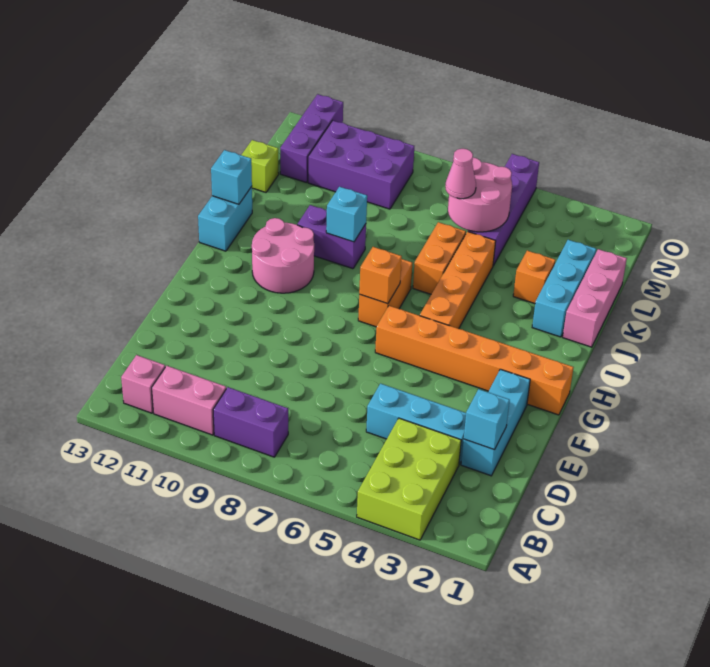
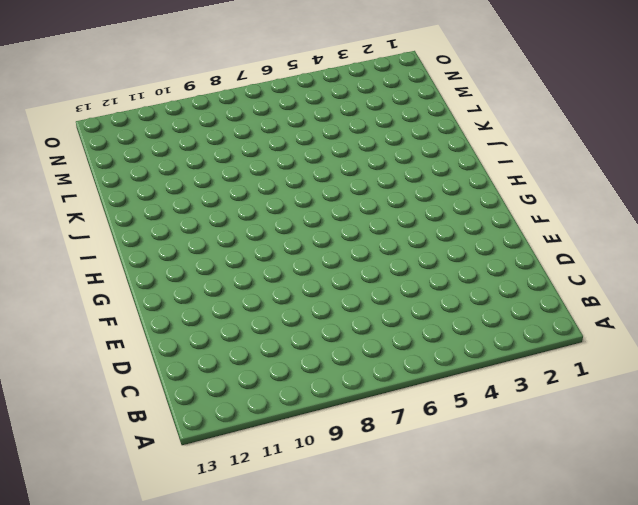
none -> lime brick A3:C4 level 1
none -> purple brick B8:B9 level 1
none -> pink brick B10:B11 level 1

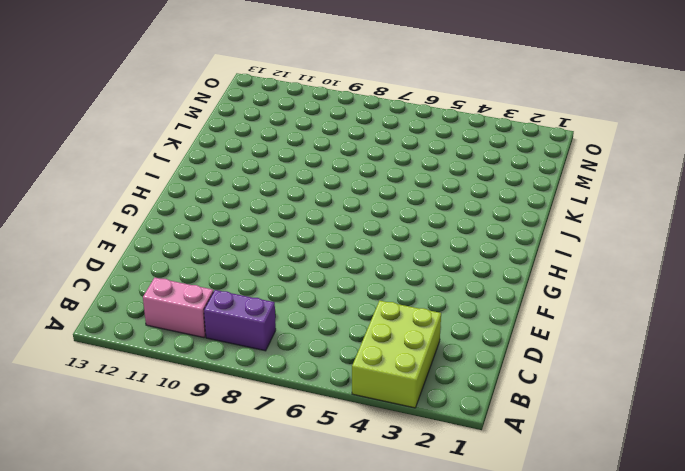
none -> pink brick B12 level 1
none -> cyan brick D2:F2 level 1
none -> cyan brick D3:D5 level 1

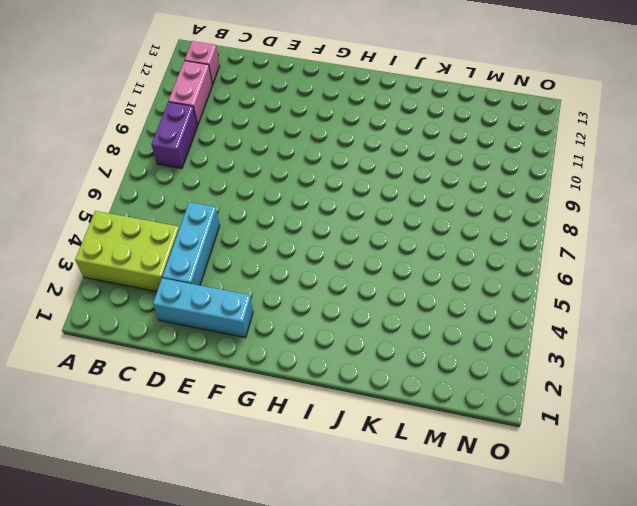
none -> orange brick G1:G6 level 1
none -> orange brick H5:K5 level 1
none -> orange brick H7:I7 level 1

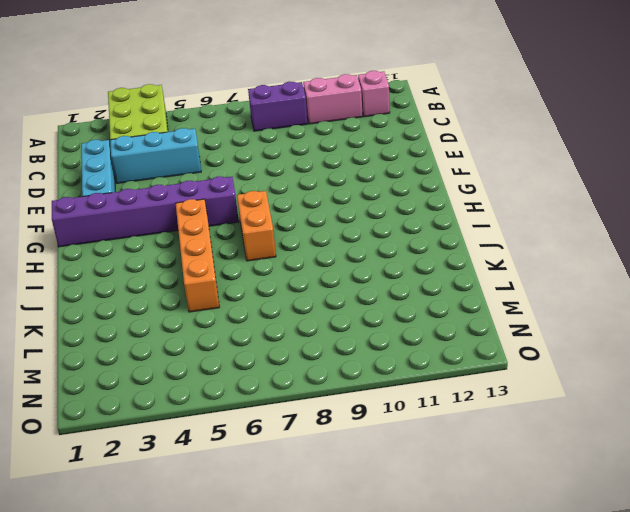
purple brick G1:G6 level 1 -> orange brick G1:G6 level 1
none -> pink round brick H10:I11 level 1
none -> cyan brick I13:J13 level 1
none -> pink brick J1:L1 level 1

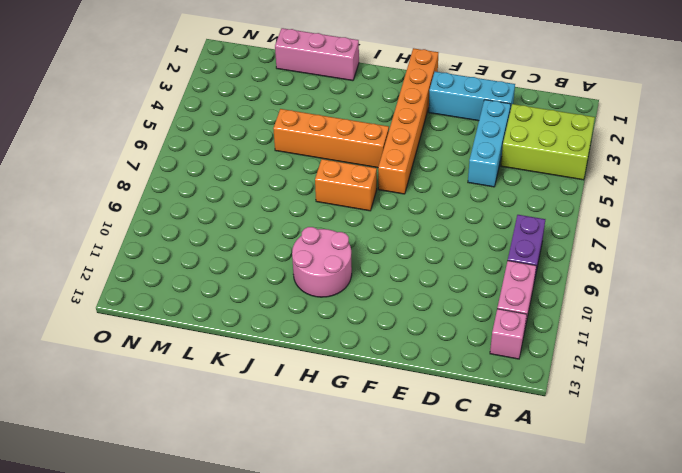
none -> cyan brick I13:J13 level 1
none -> cyan brick J2:L2 level 1
none -> orange brick J6:K6 level 1

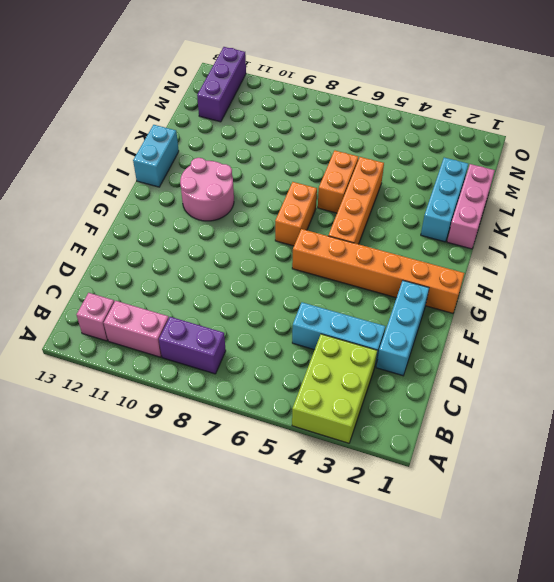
none -> purple brick J9:J10 level 1
none -> orange brick K3 level 1
none -> purple brick L5:O5 level 1

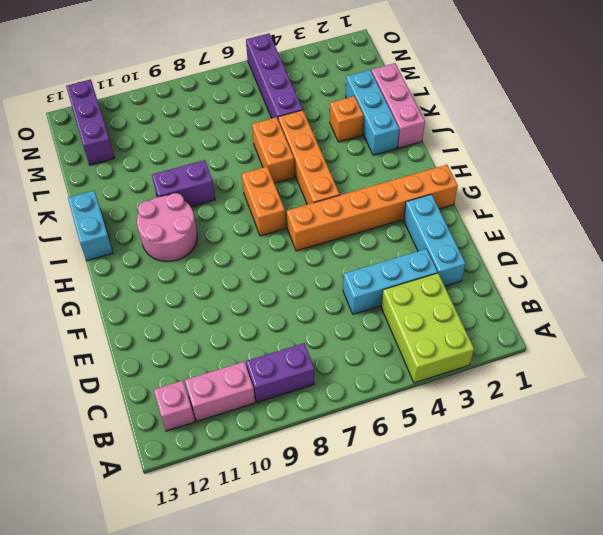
none -> lime brick L13 level 1
none -> purple brick M9:N11 level 1
none -> cyan brick D2 level 2

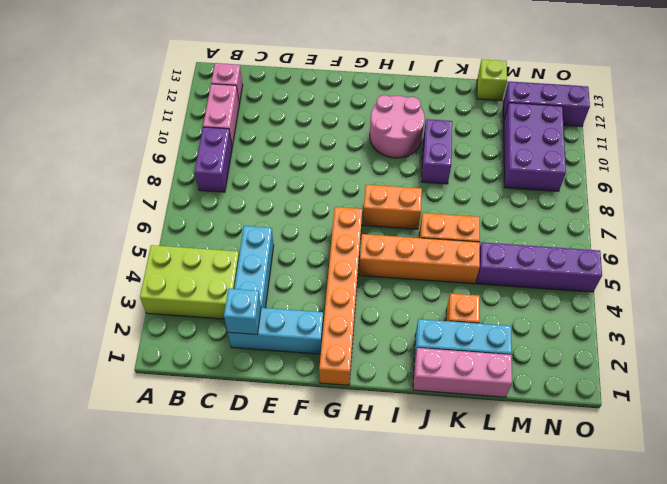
none -> cyan brick I13:J13 level 1
none -> orange brick H7 level 2
none -> cyan brick J9 level 2

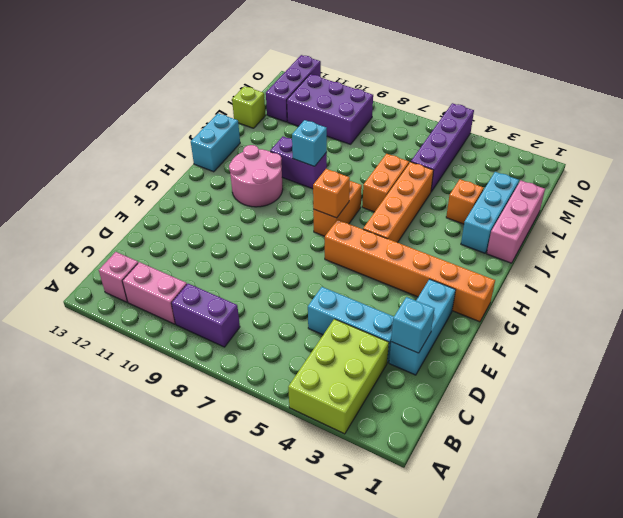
none -> cyan brick J13 level 2
none -> pink round brick L5:M6 level 2
none -> pink cone L6 level 3

